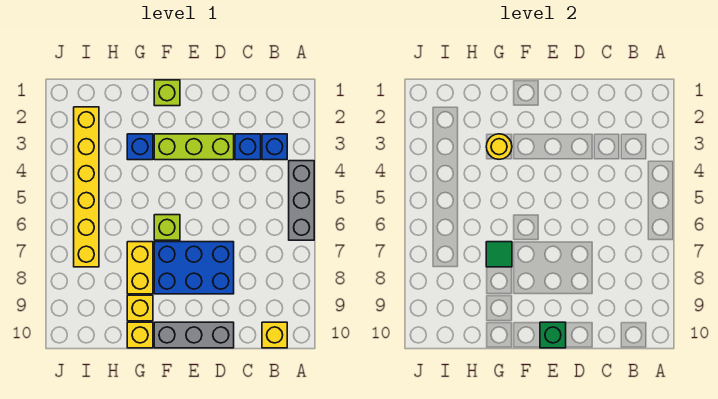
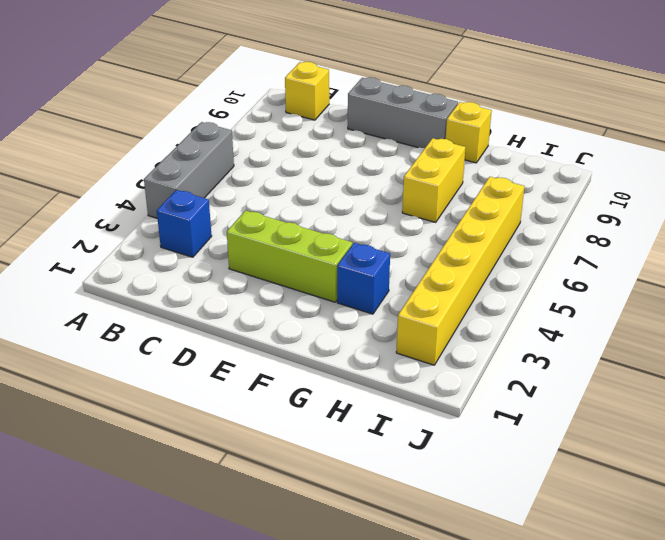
none -> blue brick C3 level 1
none -> blue brick D7:F8 level 1
none -> lime brick F1 level 1

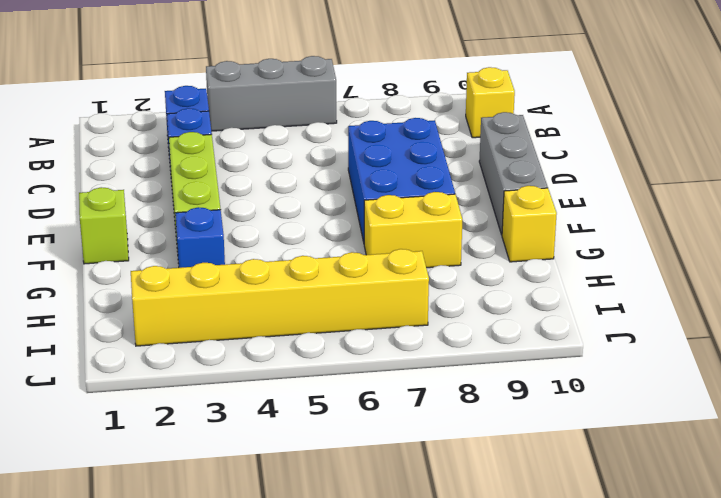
none -> lime brick F6 level 1
none -> yellow brick G9 level 1
none -> green brick E10 level 2

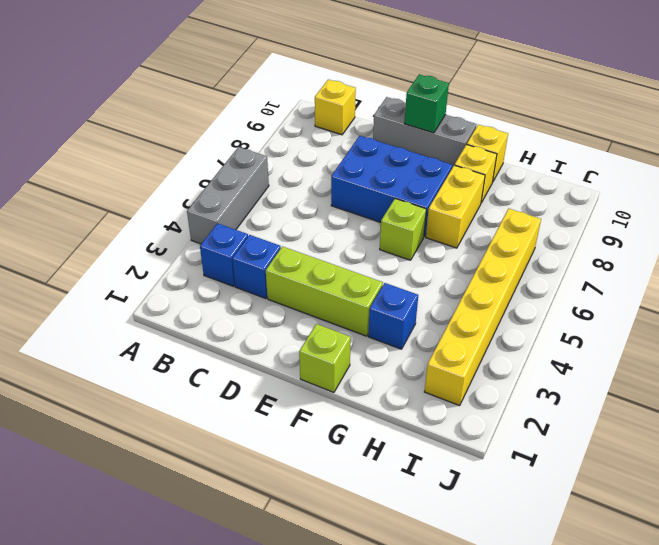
none -> yellow round brick G3 level 2
none -> green tile G7 level 2

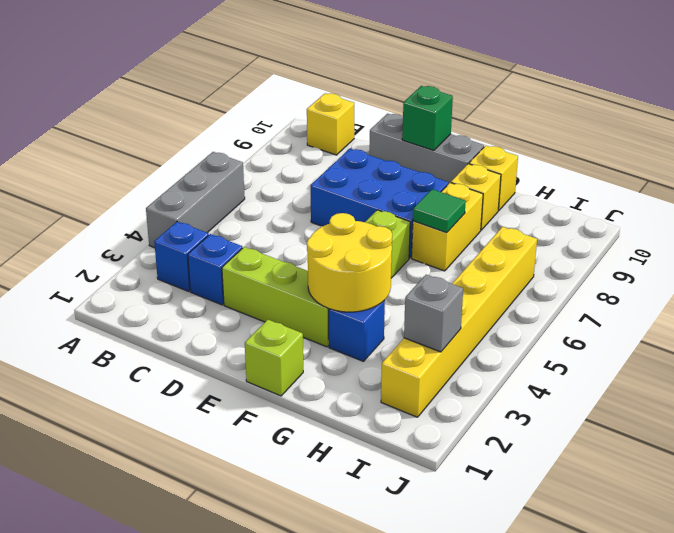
yellow round brick F3:G4 level 2 -> yellow round brick G3 level 2
grey brick I3 level 2 -> none

